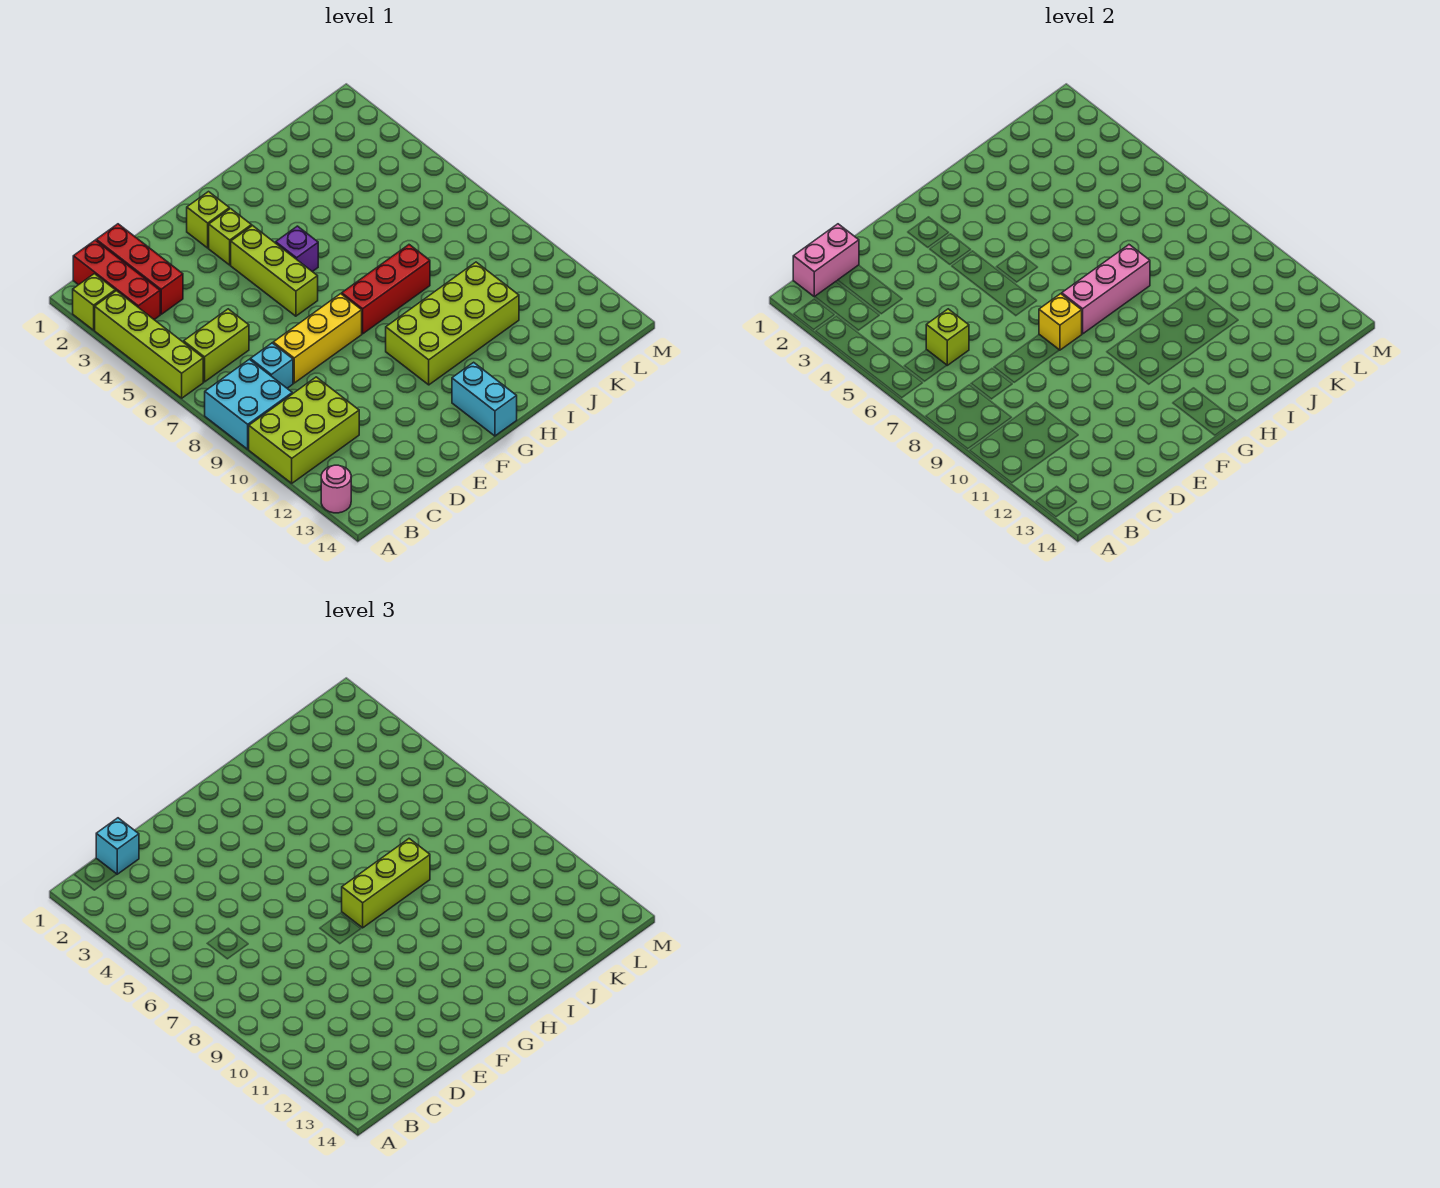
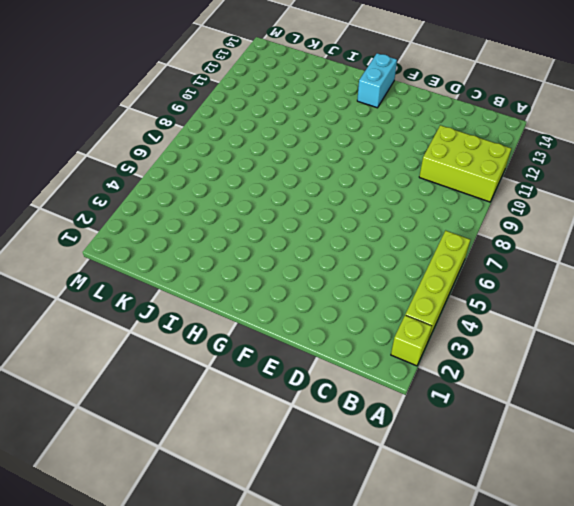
none -> cyan brick A8:B9 level 1
none -> pink round brick A13 level 1
none -> red brick B1:B3 level 1

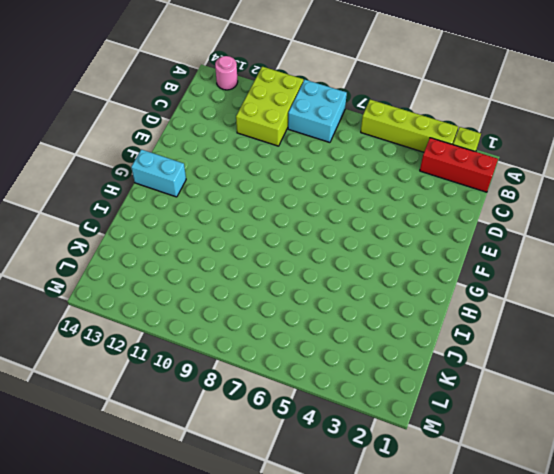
none -> lime brick B6:C6 level 1
none -> red brick C1:C3 level 1
none -> cyan brick C8 level 1

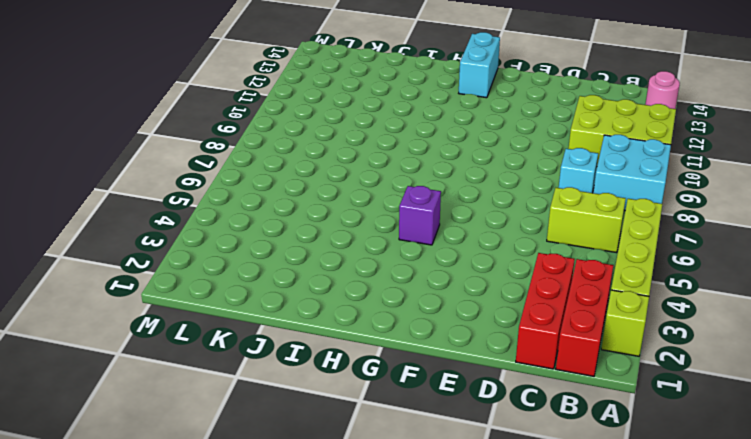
none -> yellow brick D8:F8 level 1
none -> lime brick F2 level 1
none -> lime brick F3 level 1

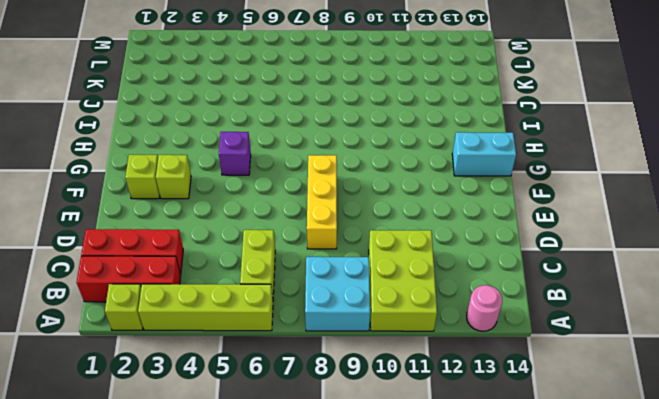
none -> cyan brick C8 level 1
none -> lime brick F4:F6 level 1
none -> red brick G8:I8 level 1

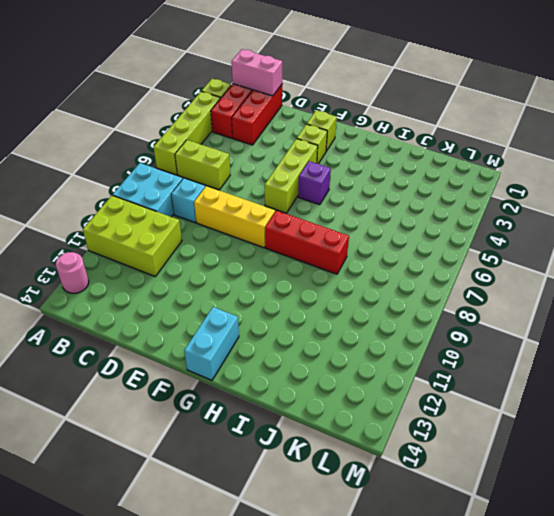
none -> lime brick G10:J11 level 1
none -> lime brick C6 level 2
none -> yellow brick F8 level 2

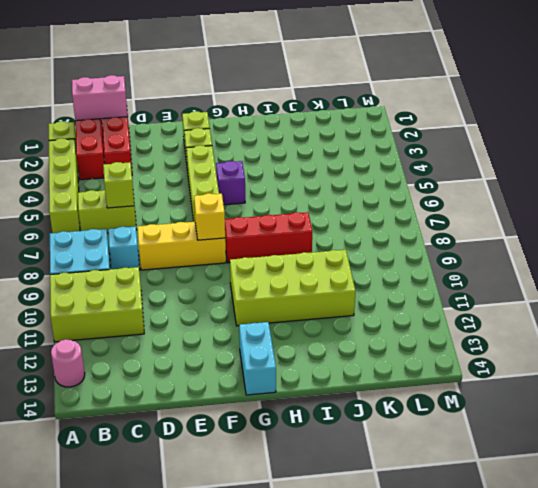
none -> pink brick G8:I8 level 2
none -> cyan brick C1 level 3
none -> lime brick G8:I8 level 3

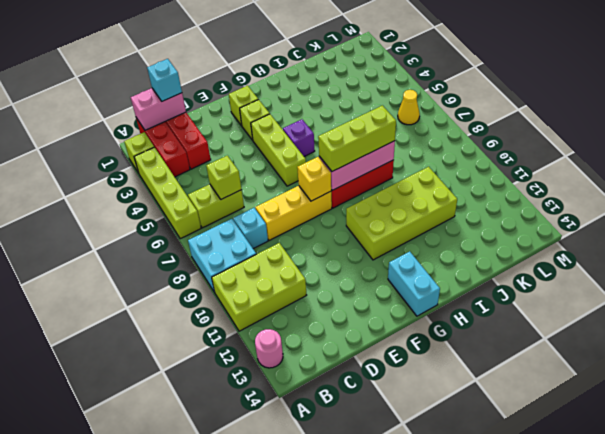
yellow cone L6 level 1 -> none

